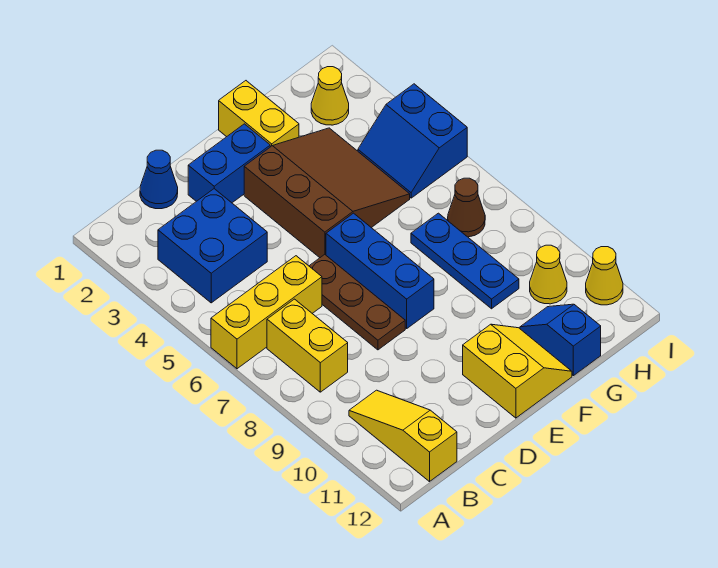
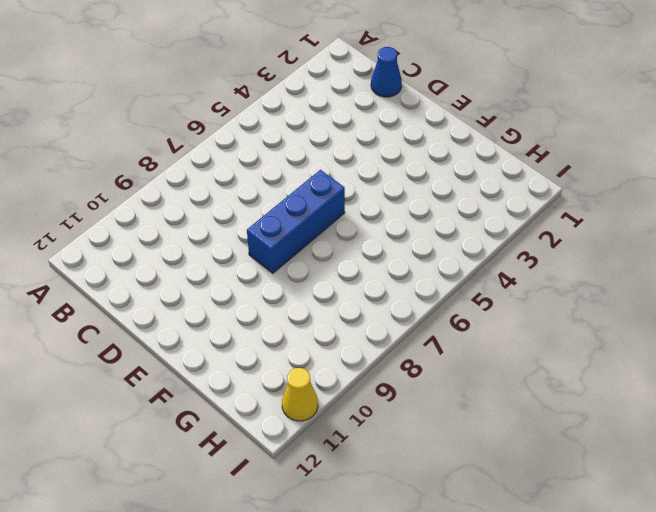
none -> yellow brick A6:C6 level 1
none -> blue brick B3:C4 level 1
none -> yellow brick B7:B8 level 1

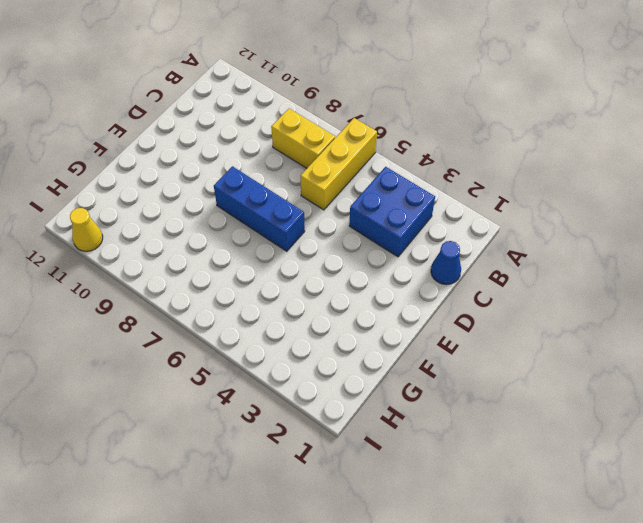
none -> yellow slope B10:B12 level 1 top 12
none -> blue brick D2:E2 level 1
none -> brown plate D6:D8 level 1

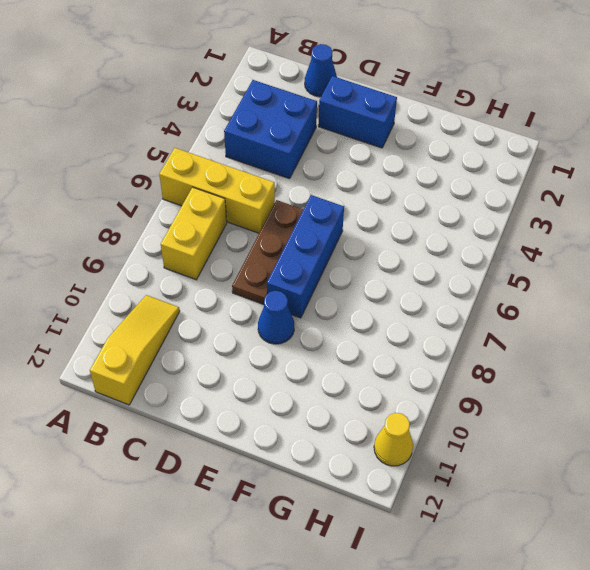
blue cone E9 level 1 -> none
none -> brown slope E3:G5 level 1 top E
none -> yellow slope E11:F12 level 1 top E
none -> yellow brick F1:F2 level 1

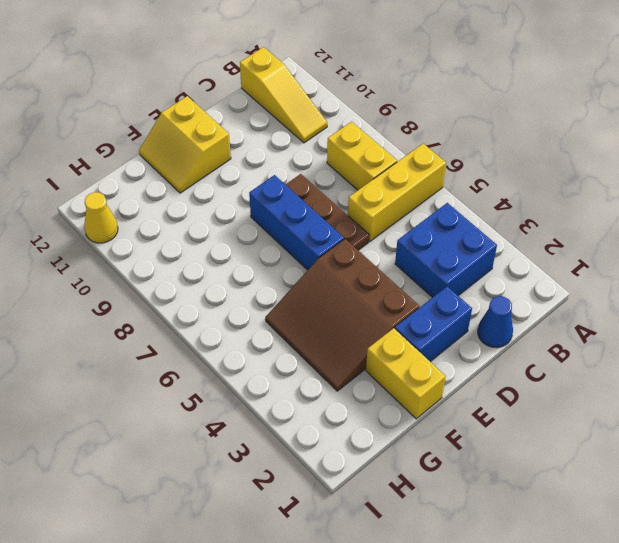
none -> blue plate G7:G9 level 1
none -> blue slope G11:G12 level 1 top 12
none -> yellow cone H2 level 1

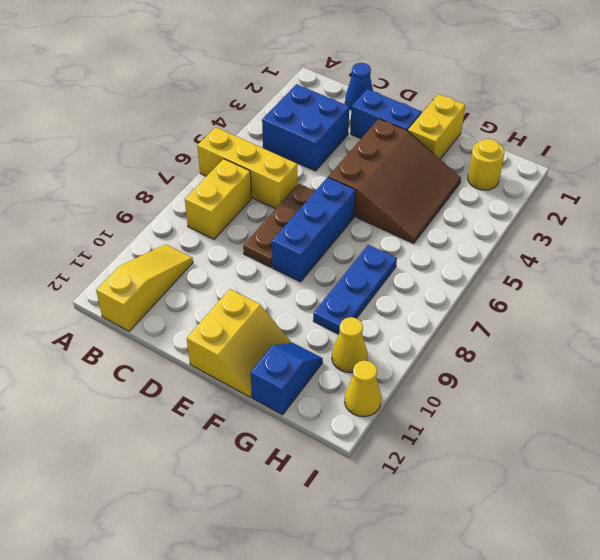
yellow round brick H2 level 1 -> yellow cone H2 level 1
none -> blue slope H4:I5 level 1 top I
none -> brown cone H7 level 1

